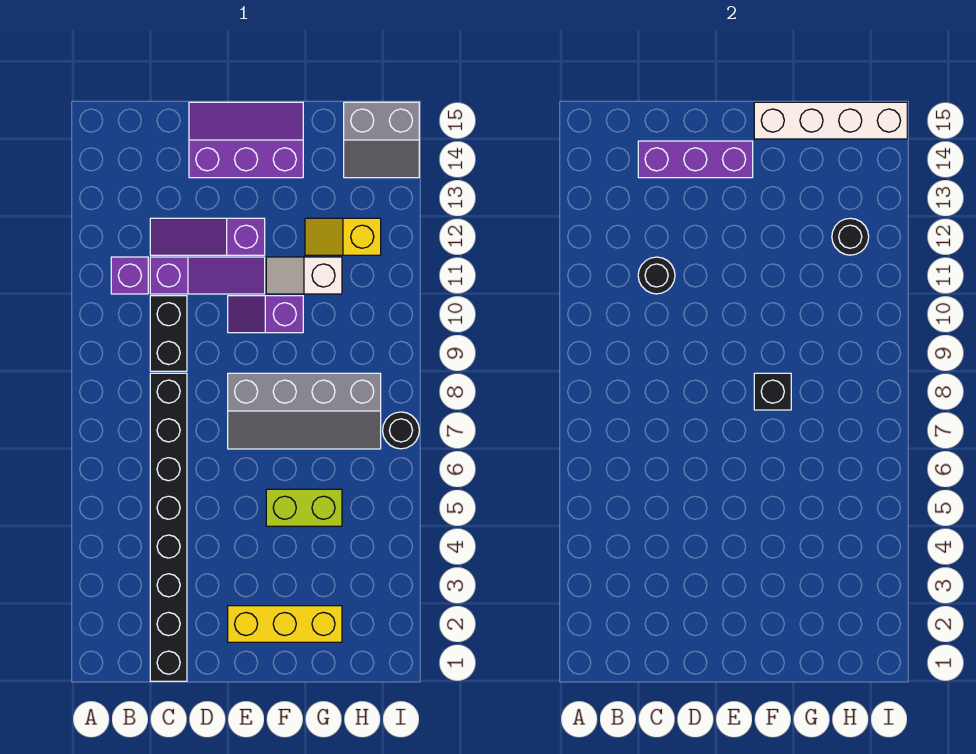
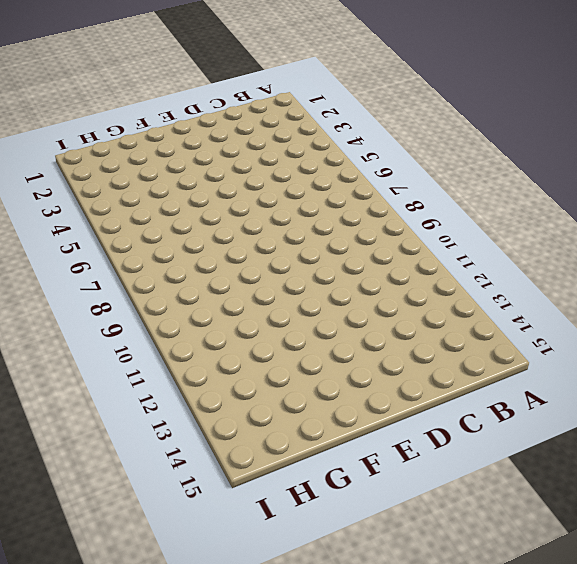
none -> purple brick B11 level 1
none -> black brick C1:C8 level 1
none -> black brick C9:C10 level 1

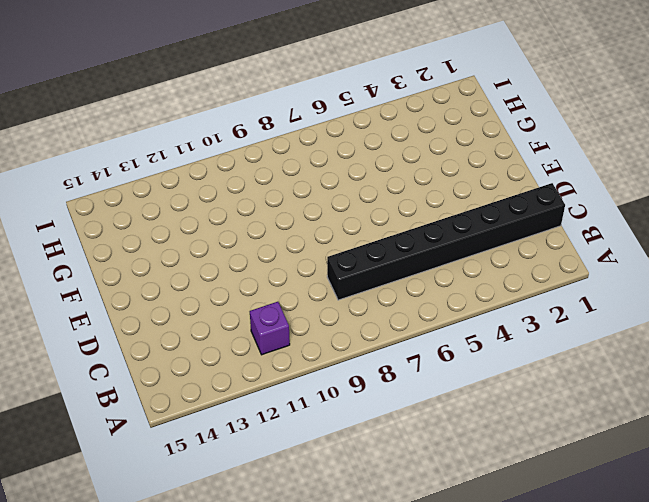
none -> black brick C9:C10 level 1
none -> purple slope C11:E11 level 1 top C
none -> purple slope C12:E12 level 1 top E

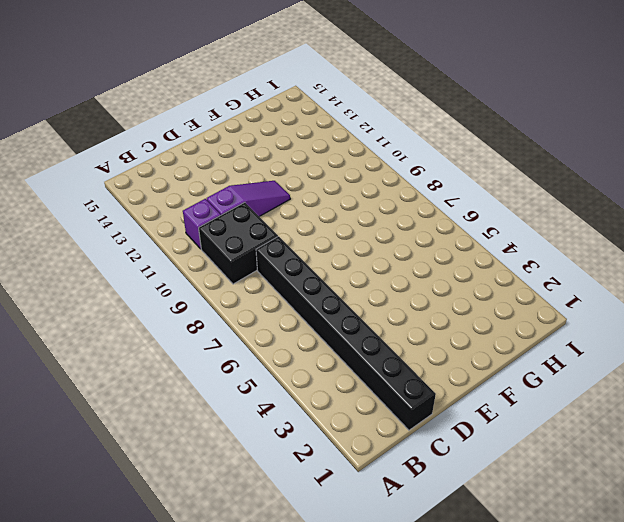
black brick B9:C10 level 1 -> black brick C9:C10 level 1
none -> purple slope C12:E12 level 1 top E
none -> purple slope D14:F15 level 1 top 14
none -> yellow brick E2:G2 level 1

